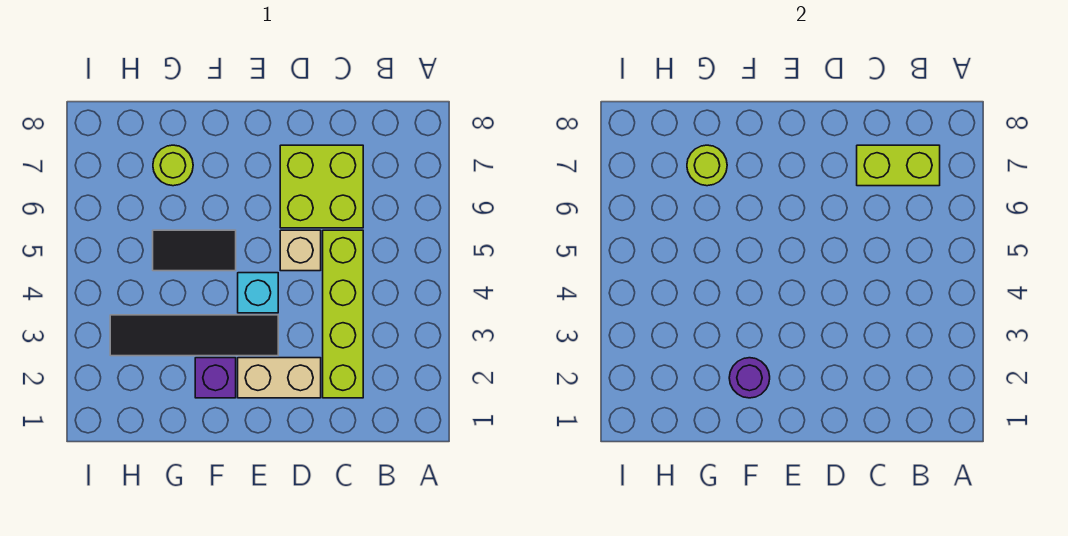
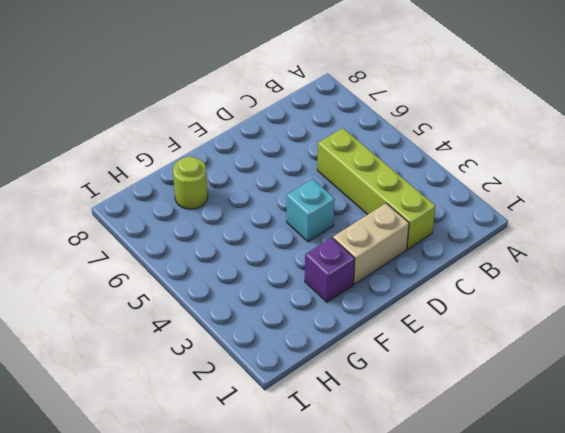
none -> lime brick C6:D7 level 1
none -> tan brick D5 level 1
none -> black tile E3:H3 level 1

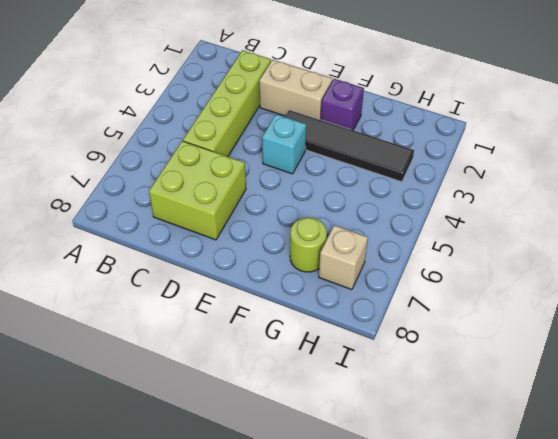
tan brick H7 level 1 -> tan brick D5 level 1
none -> black tile F5:G5 level 1
none -> lime brick B7:C7 level 2
none -> purple round brick F2 level 2

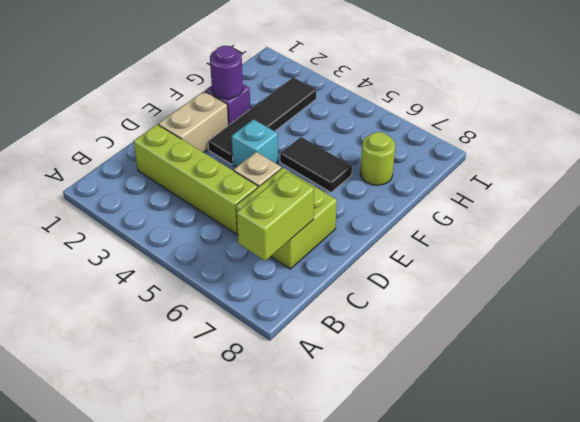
black tile F5:F6 level 1 -> black tile F5:G5 level 1
none -> lime round brick G7 level 2

